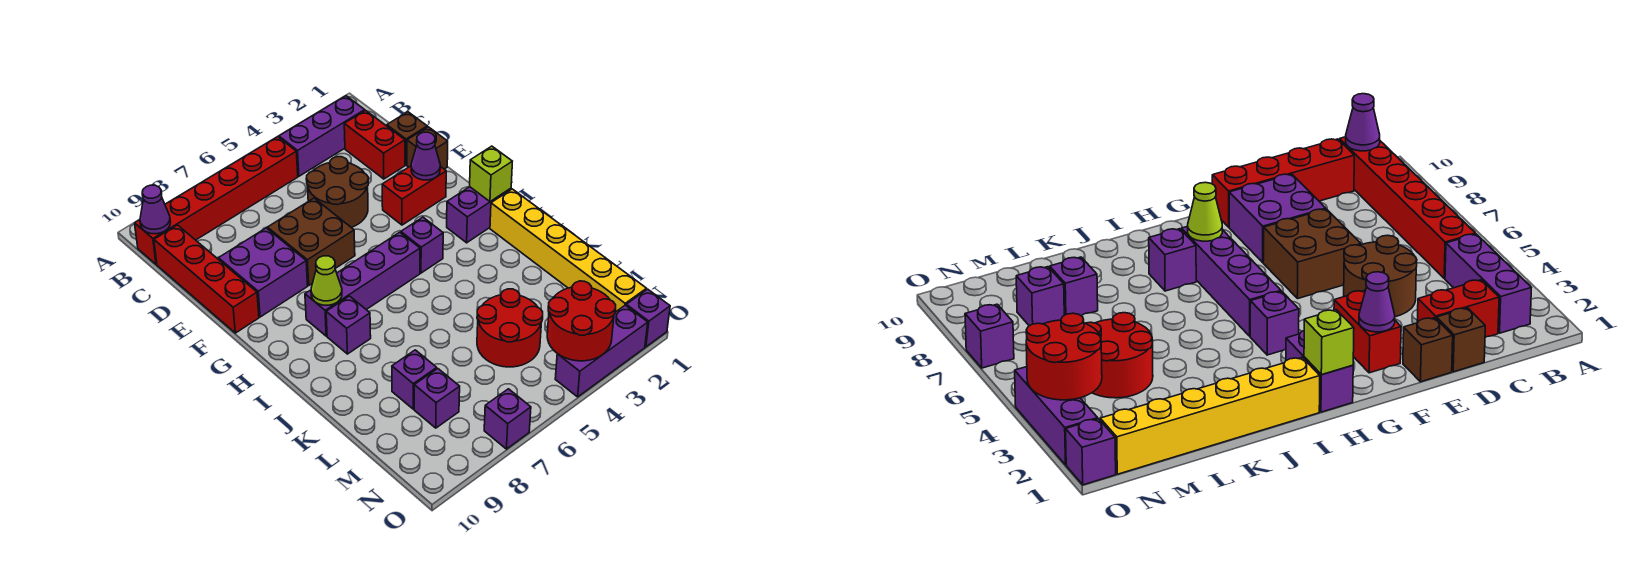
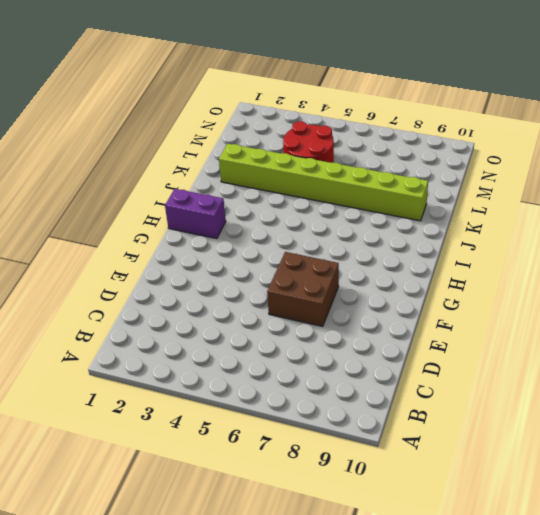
lime brick K2:K9 level 1 -> none
none -> purple brick B2:B4 level 1
none -> red brick B5:B10 level 1
none -> red brick C2:D2 level 1

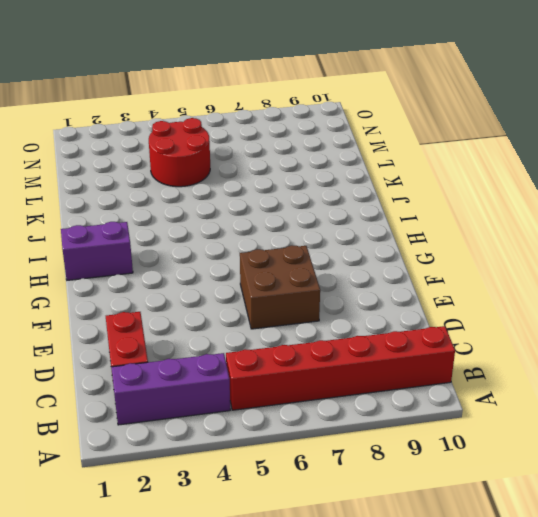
none -> red brick C10:F10 level 1
none -> brown brick D1 level 1
none -> brown round brick D4:E5 level 1

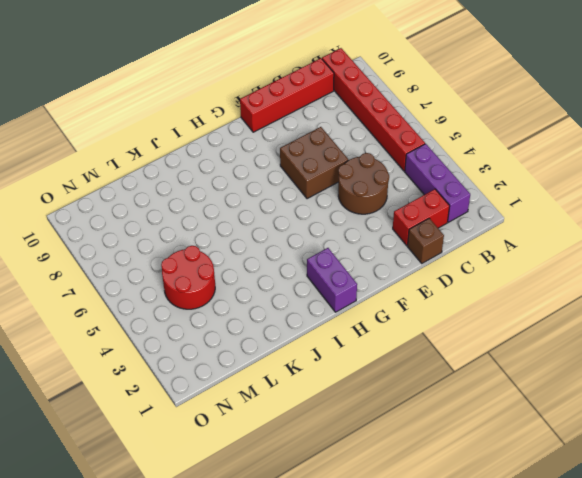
none -> brown brick E1 level 1
none -> purple brick E8:F9 level 1
none -> red brick F2:F3 level 1

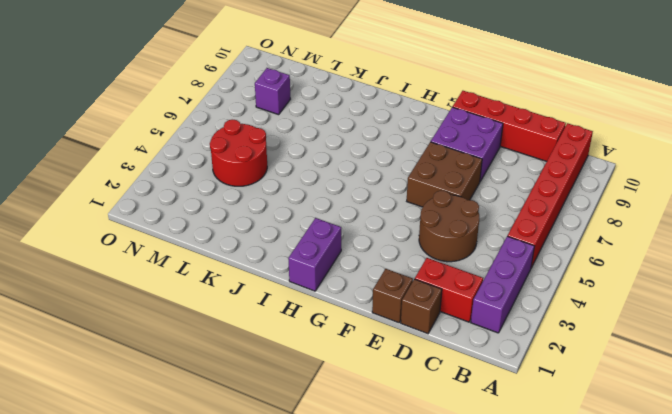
none -> red brick F2:F3 level 1
none -> purple brick H4 level 1
none -> purple brick H5:H8 level 1

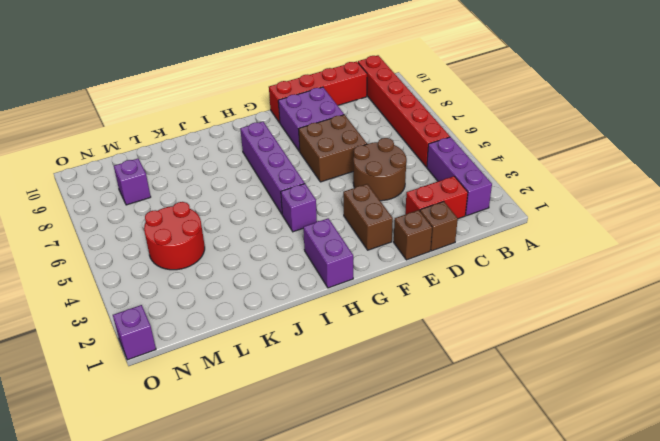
brown brick F2:F3 level 1 -> red brick F2:F3 level 1
none -> yellow brick I1:N1 level 1
none -> purple brick I8 level 1
none -> purple brick L8 level 1

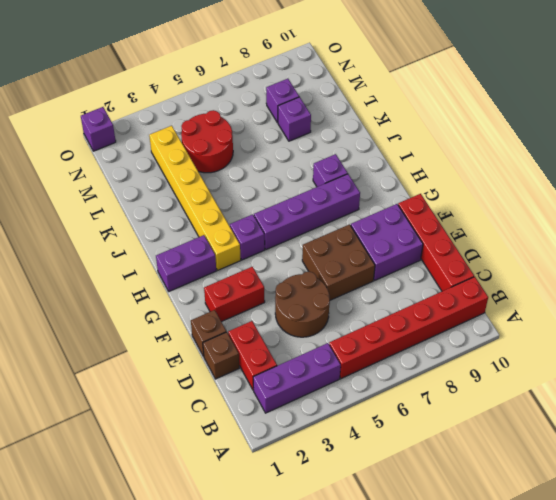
yellow brick H3:M3 level 1 -> yellow brick I1:N1 level 1
none -> purple brick O2:O4 level 1
none -> purple brick O7 level 1
none -> purple cone B10 level 2

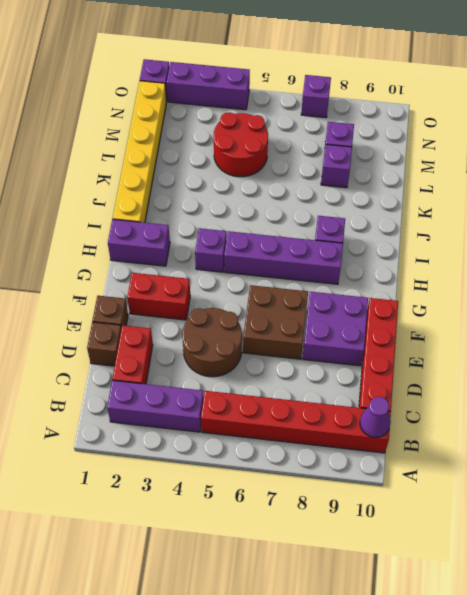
none -> purple cone F2 level 2
none -> lime brick H1 level 2
none -> lime cone H8 level 2

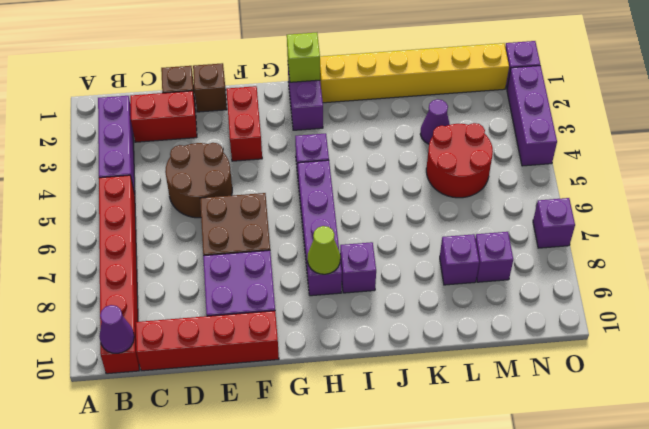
purple cone L3 level 1 -> purple cone F2 level 2
none -> red round brick N3:O4 level 2

